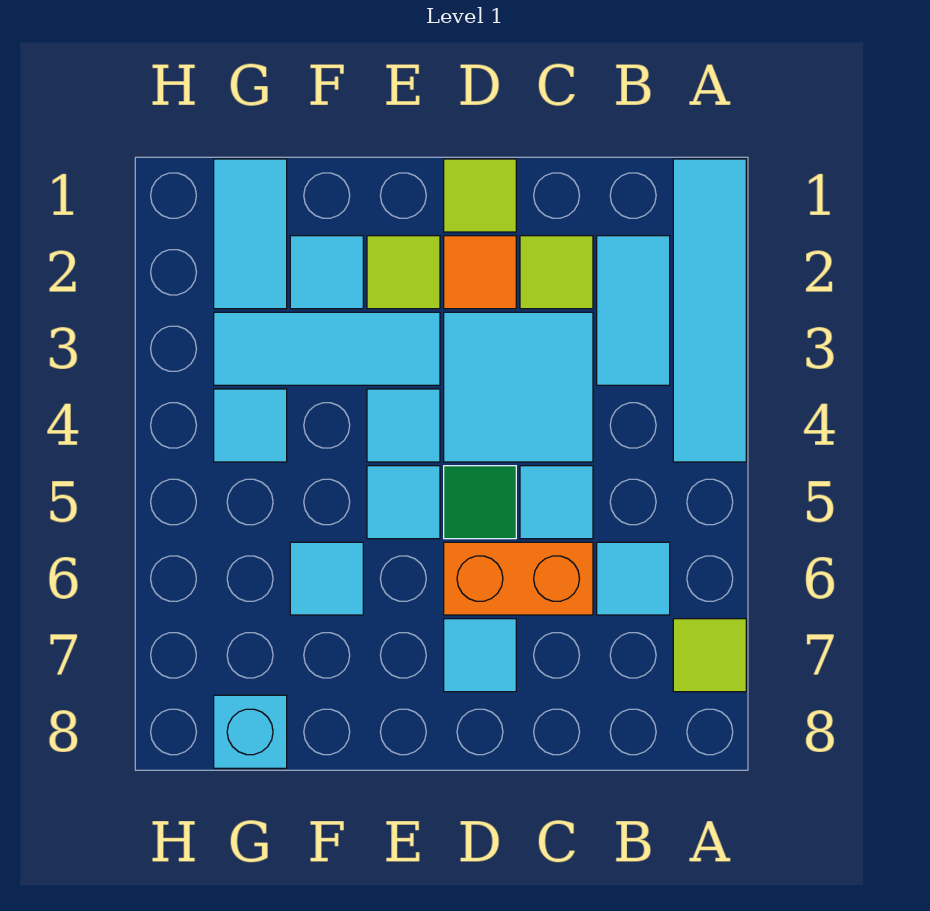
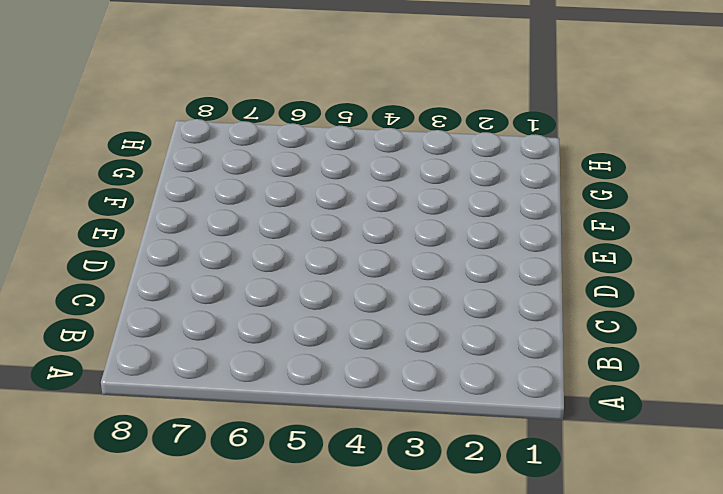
none -> cyan tile A1:A4 level 1
none -> lime tile A7 level 1
none -> cyan tile B2:B3 level 1

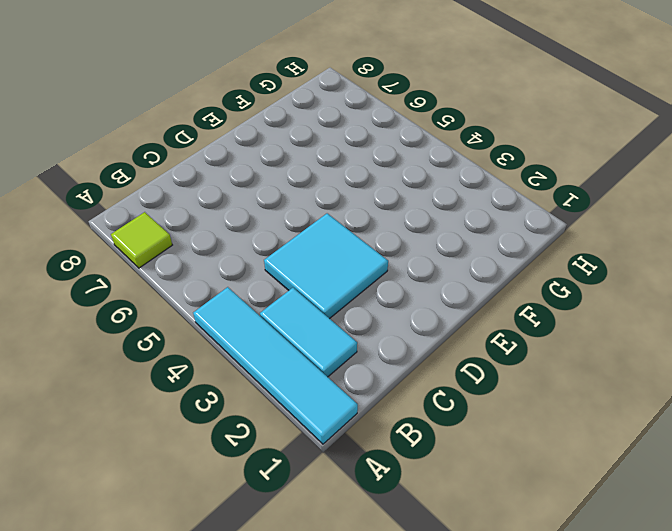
none -> cyan tile B6 level 1
none -> lime tile C2 level 1
none -> cyan tile C5 level 1

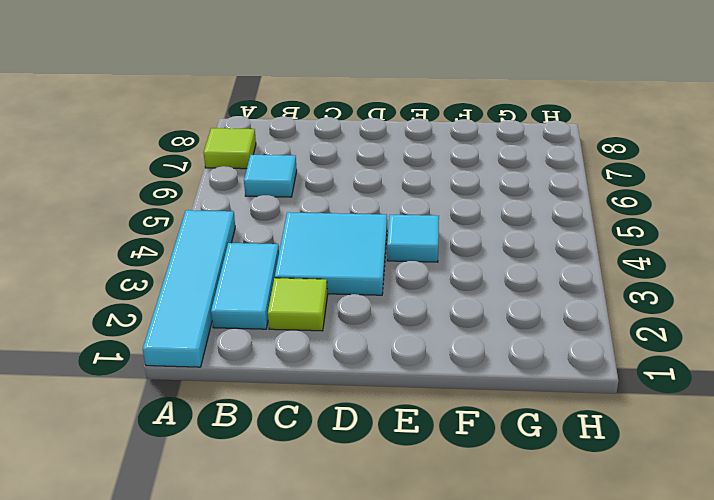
none -> cyan tile C5 level 1
none -> orange brick C6:D6 level 1
none -> lime tile D1 level 1

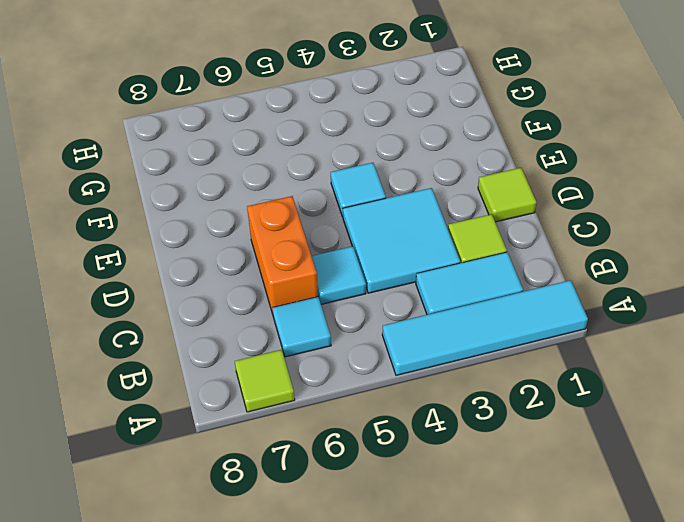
none -> orange tile D2 level 1
none -> green tile D5 level 1
none -> cyan tile D7 level 1

